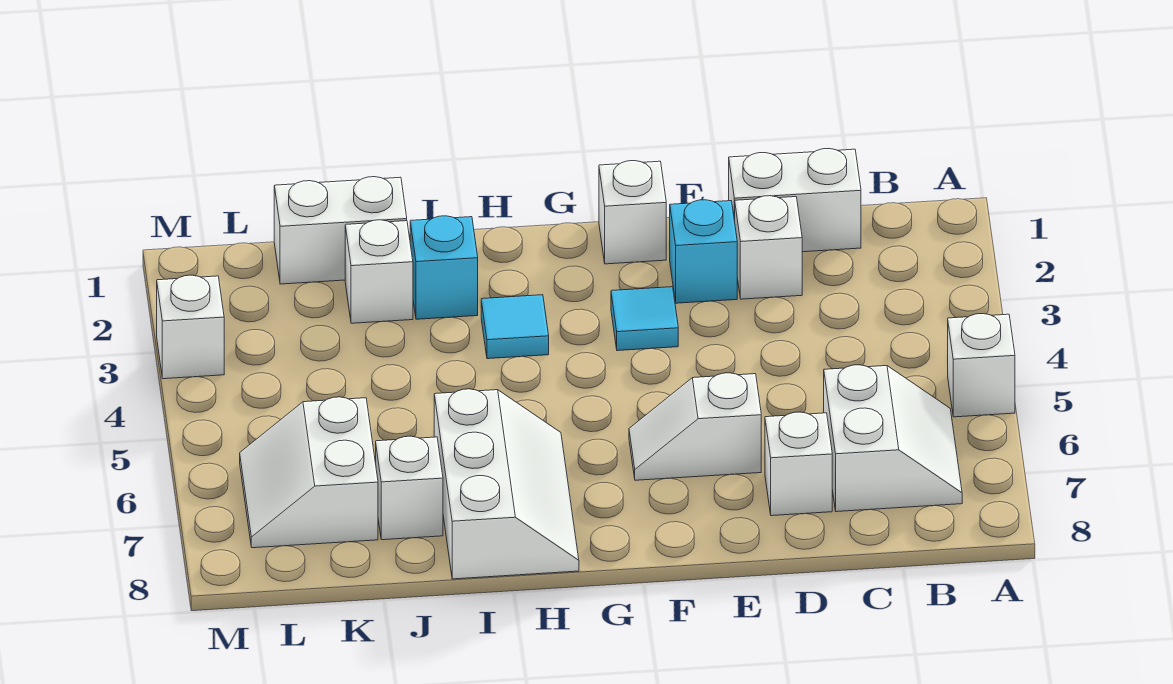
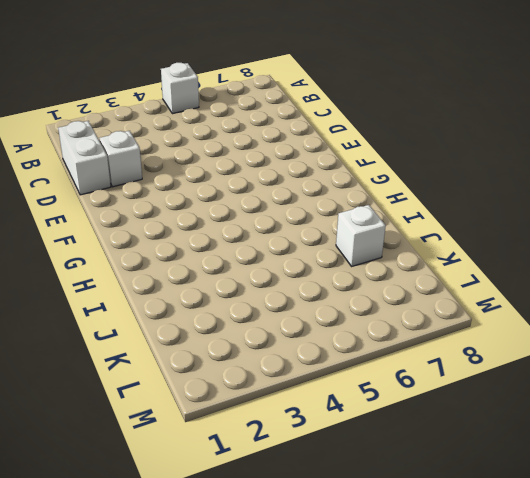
none -> white slope B6:C7 level 1 top C
none -> white brick D7 level 1
none -> cyan brick E2 level 1

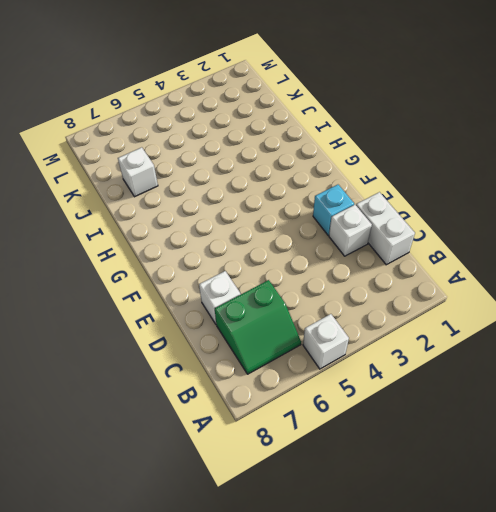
green slope B6:C7 level 1 top C -> white slope B6:C7 level 1 top C
none -> white slope E6:F6 level 1 top E
none -> white brick F1 level 1
none -> cyan tile F3 level 1

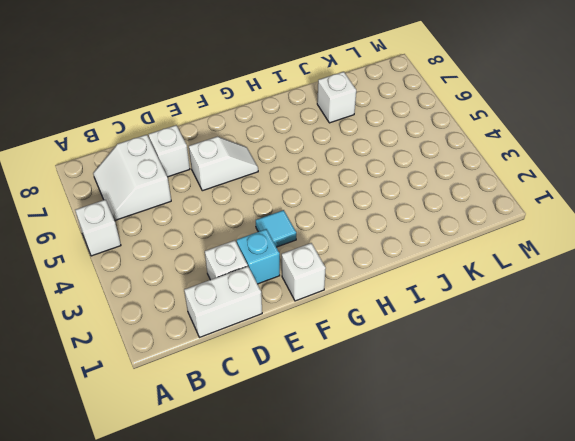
none -> cyan tile H3 level 1
none -> white slope H6:I8 level 1 top I
none -> cyan brick I2 level 1

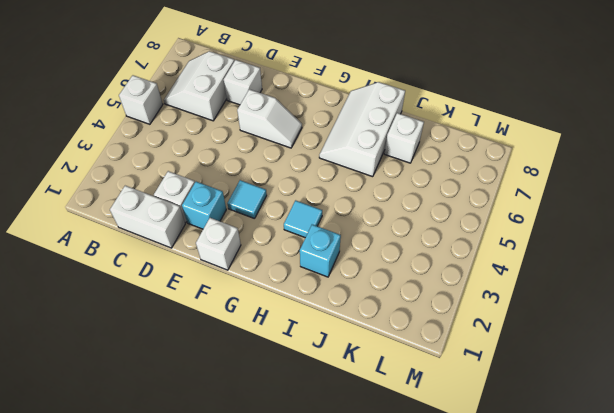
none -> white brick J1:K1 level 1
none -> white brick J2 level 1
none -> white slope K6:L7 level 1 top K

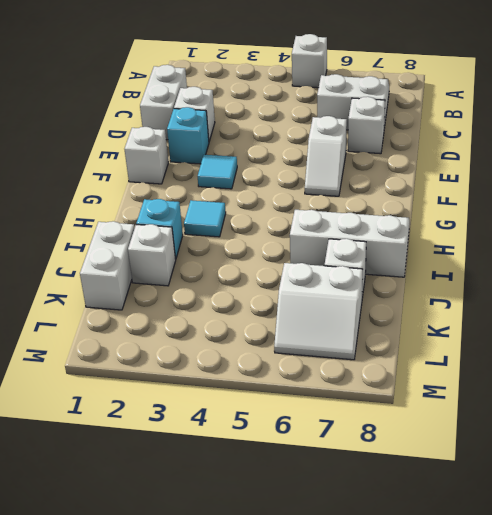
none -> white brick M3 level 1

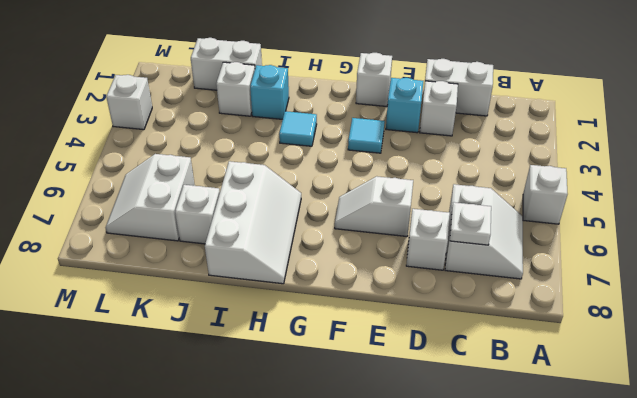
white plate C7 level 2 -> none

